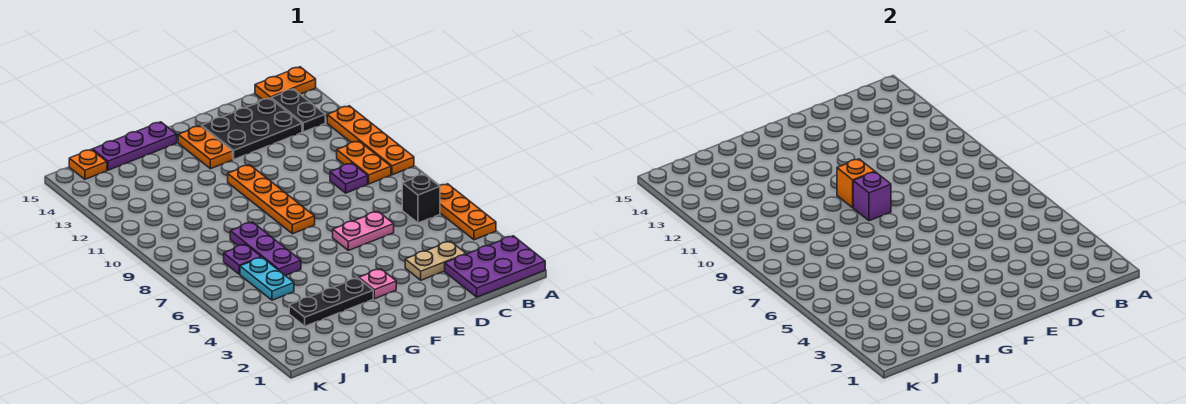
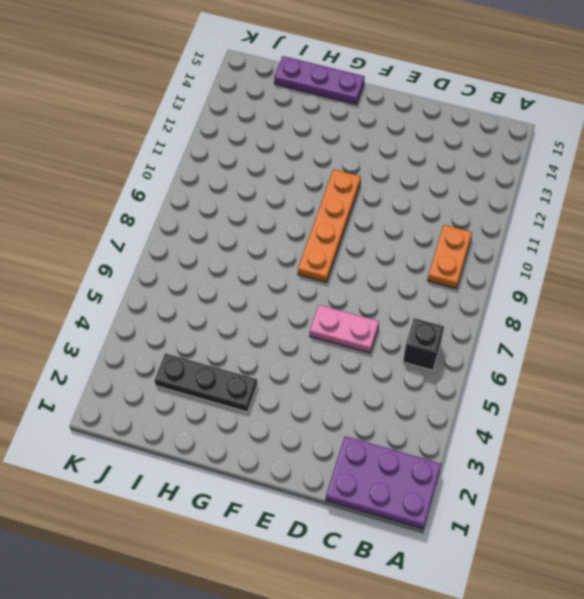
none -> orange plate A4:A6 level 1
none -> orange plate A9:A12 level 1
none -> orange plate A15:B15 level 1

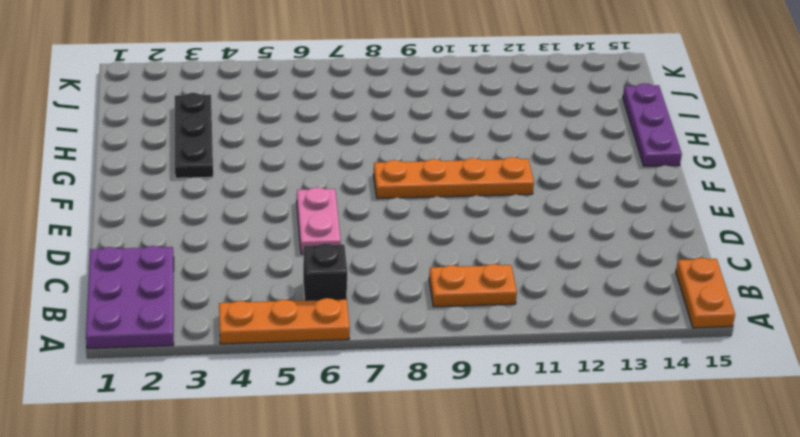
none -> orange plate A9:A12 level 1
none -> black plate B13:B14 level 1
none -> tan plate C3:D3 level 1

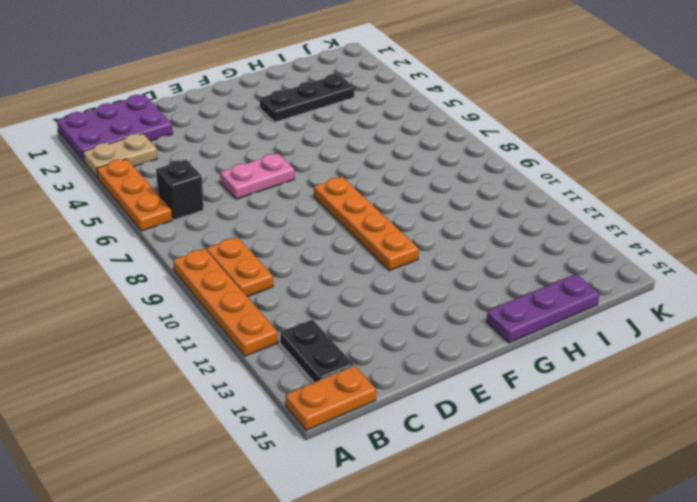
tan plate A3:B3 level 1 -> tan plate C3:D3 level 1
none -> purple plate C9 level 1
none -> black plate C13:E14 level 1
none -> pink plate F3 level 1

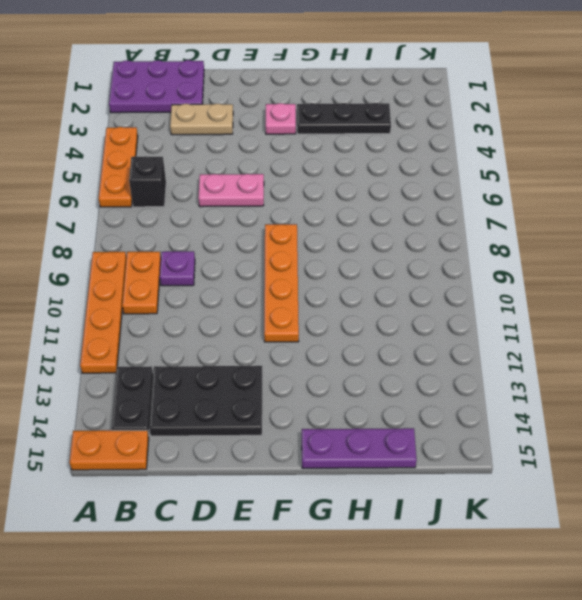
none -> orange plate F13:F14 level 1
none -> purple plate H6:H8 level 1
none -> cyan plate I5:I6 level 1

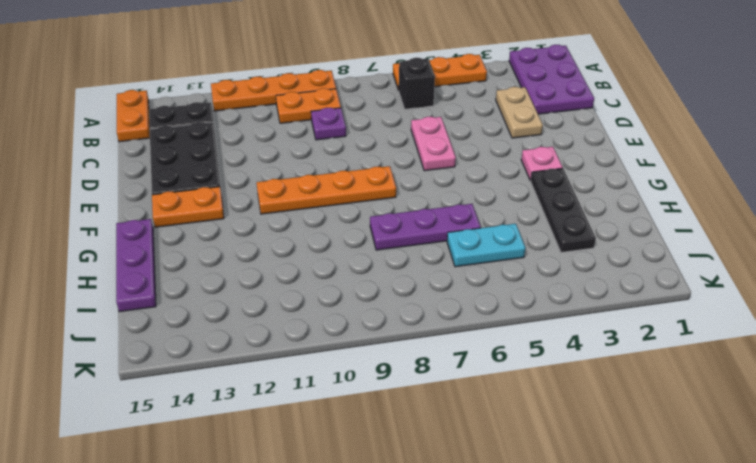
none -> purple plate I7 level 1
none -> orange plate J15 level 1
none -> purple brick F9 level 2

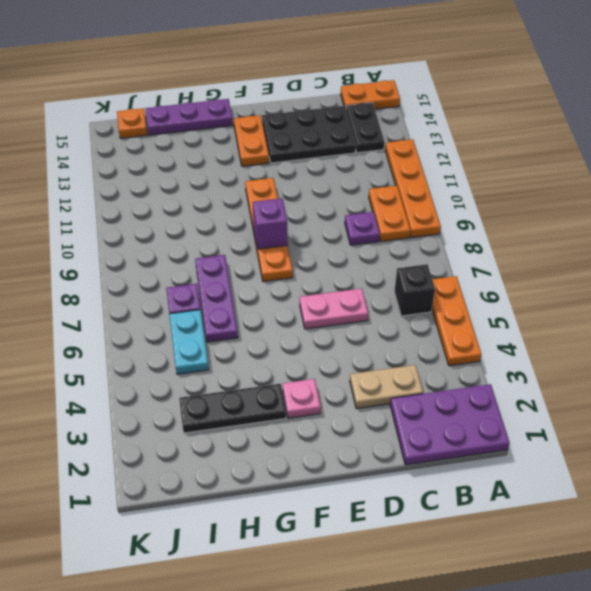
none -> orange brick F10 level 2

